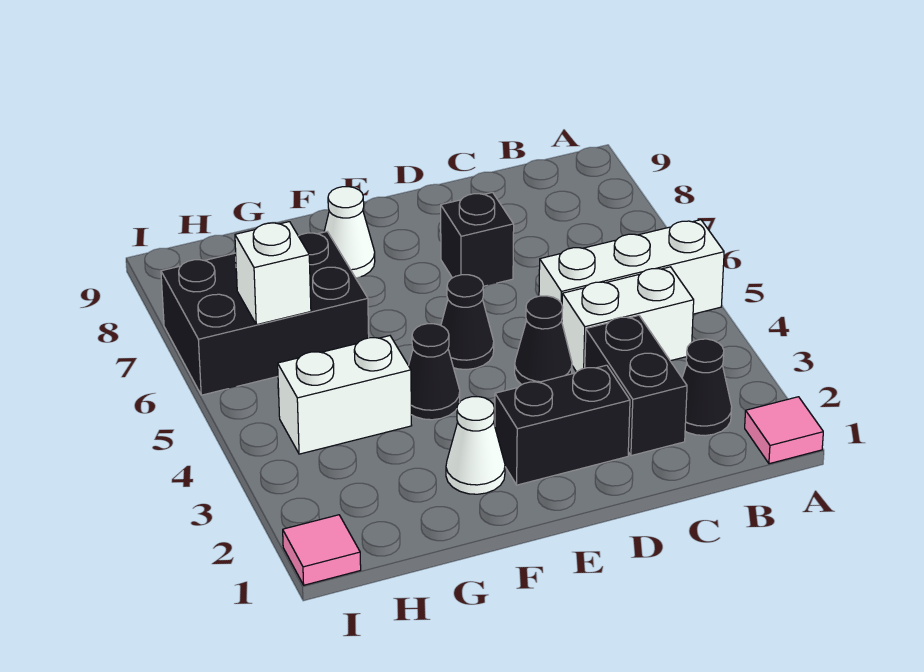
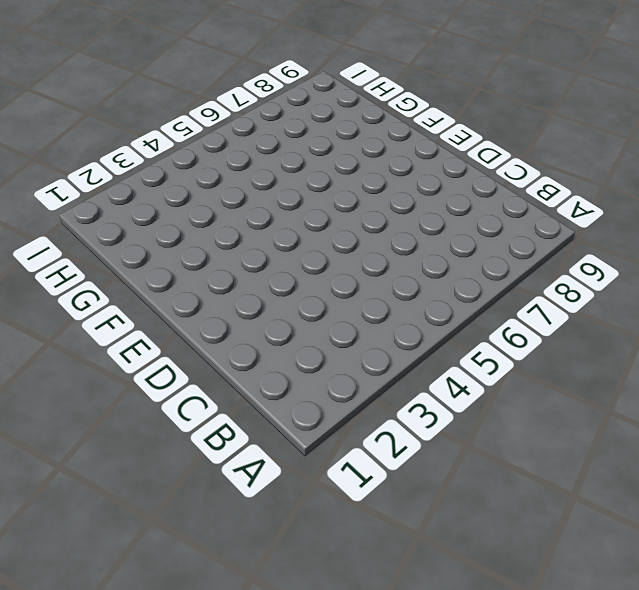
none -> pink tile A1 level 1
none -> white brick A5:C5 level 1
none -> black cone B2 level 1

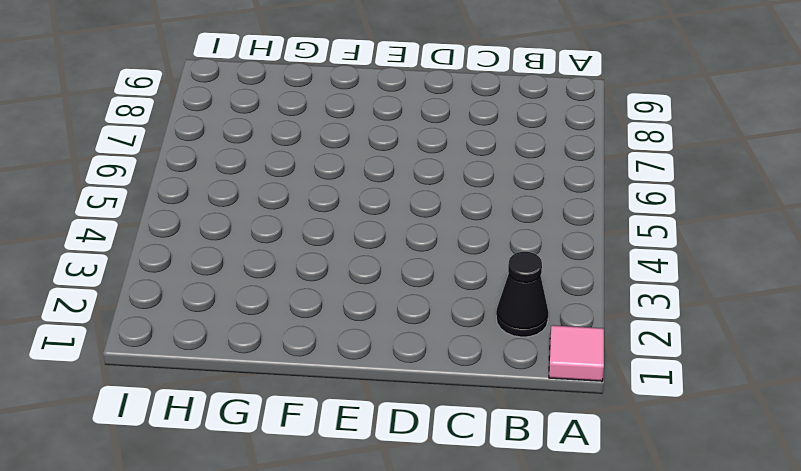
none -> white brick A5:C5 level 1
none -> white brick B4:C4 level 1
none -> black brick C2:C3 level 1

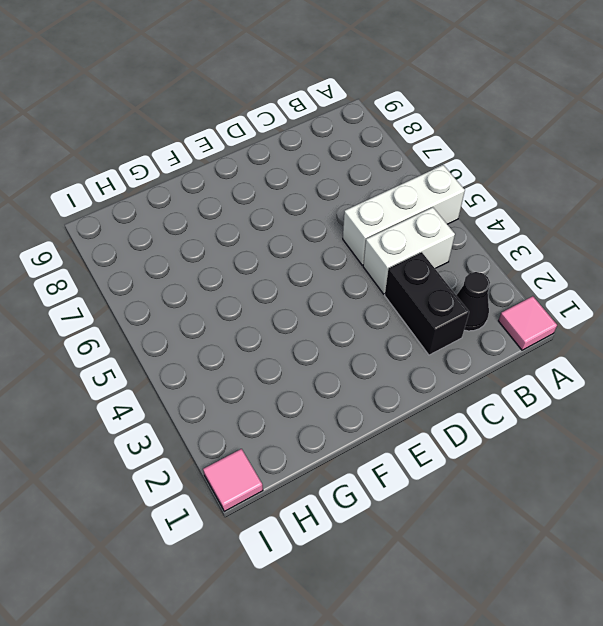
none -> black brick D2:E2 level 1
none -> black cone D4 level 1
none -> black brick D7 level 1

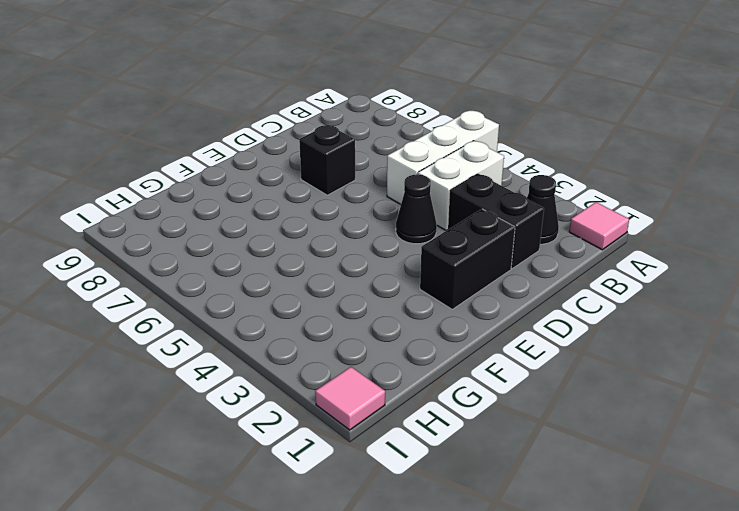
none -> black cone E5 level 1
none -> white cone F2 level 1
none -> black cone F4 level 1

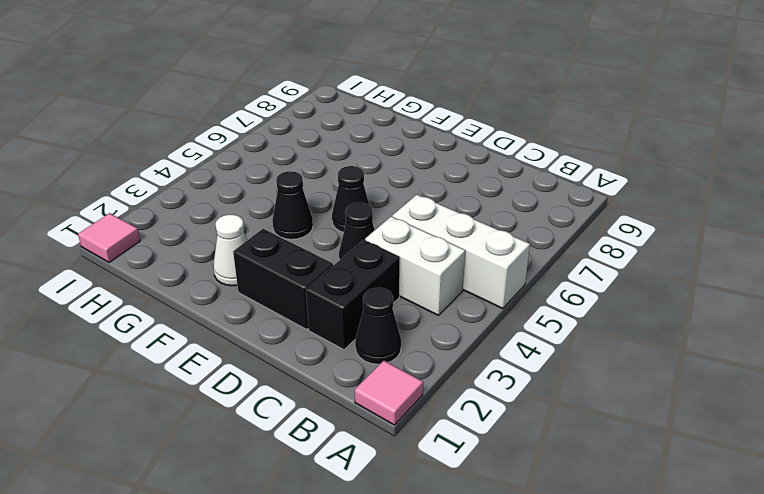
none -> black brick D7 level 1
none -> white cone F8 level 1
none -> white brick G4:H4 level 1

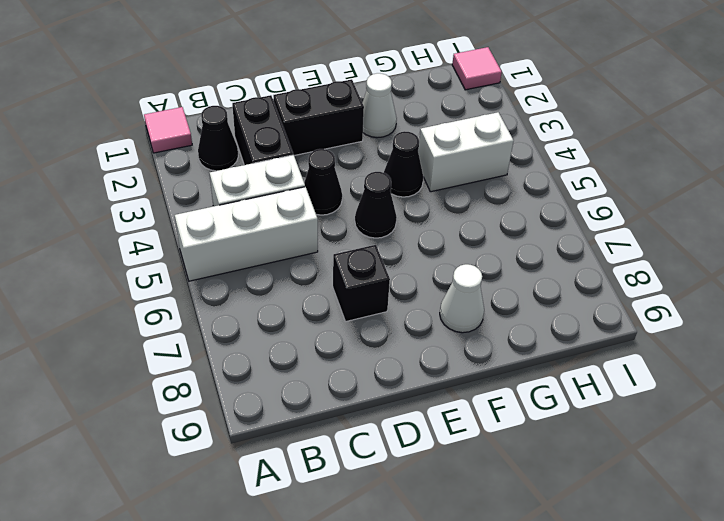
none -> black brick G6:I7 level 1
none -> white brick H6 level 2

